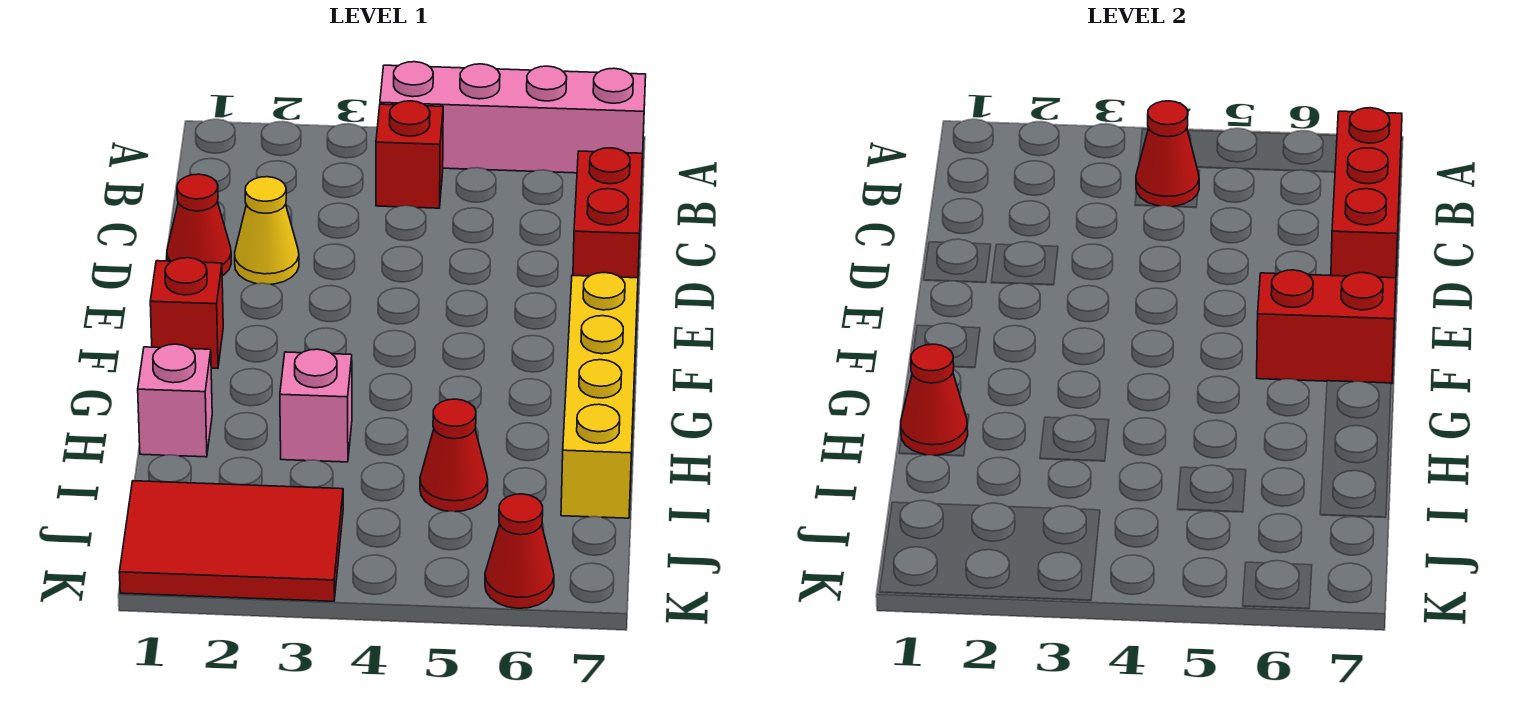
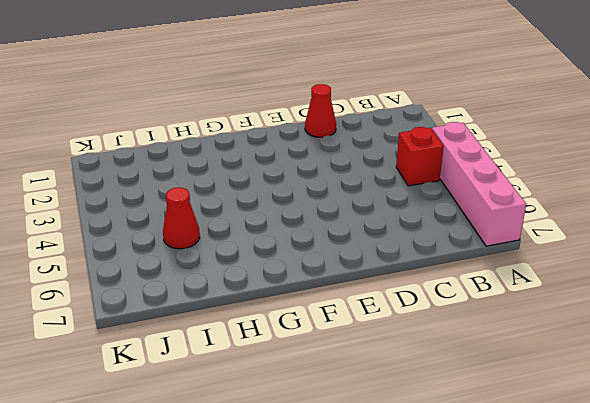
none -> red brick C7:D7 level 1
none -> yellow cone D2 level 1
none -> red brick F1 level 1

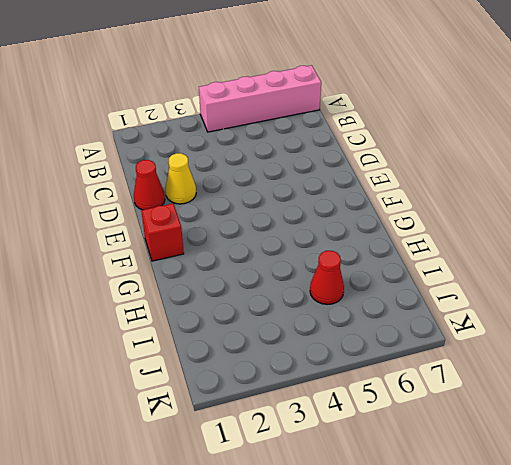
none -> red brick B4 level 1
none -> red brick C7:D7 level 1
none -> yellow brick F7:I7 level 1

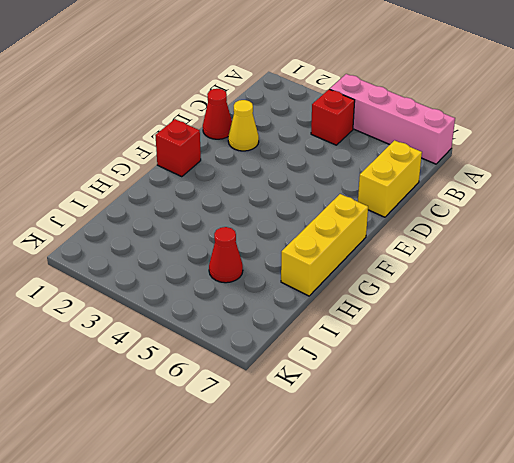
yellow brick C7:D7 level 1 -> red brick C7:D7 level 1
yellow brick F7:H7 level 1 -> yellow brick F7:I7 level 1
none -> pink brick H1 level 1
none -> pink brick H3 level 1
none -> red tile J1:K3 level 1

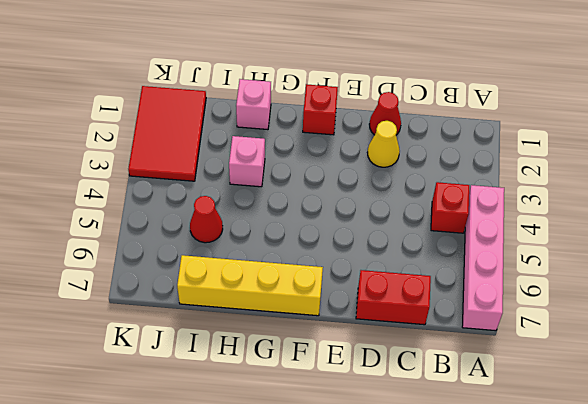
none -> red cone K6 level 1
none -> red cone B4 level 2
none -> red brick B7:D7 level 2

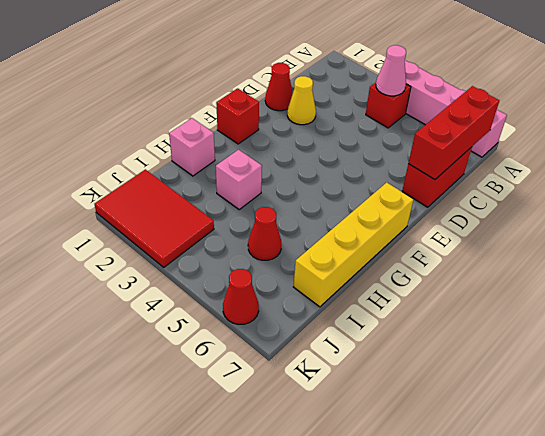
pink cone B4 level 2 -> red cone B4 level 2
none -> red brick F6:F7 level 2
none -> red cone H1 level 2

